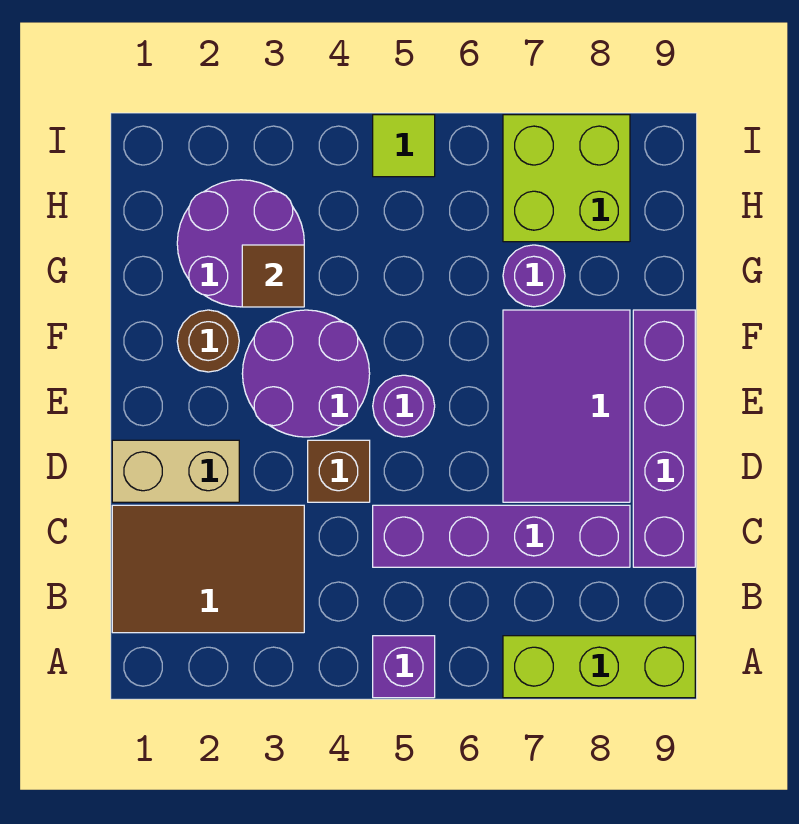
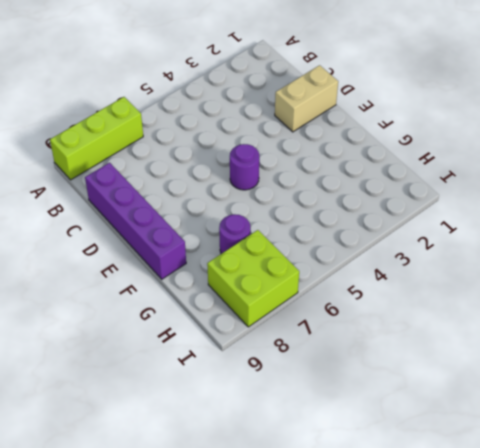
none -> purple brick A5 level 1
none -> brown tile B1:C3 level 1
none -> purple brick C5:C8 level 1

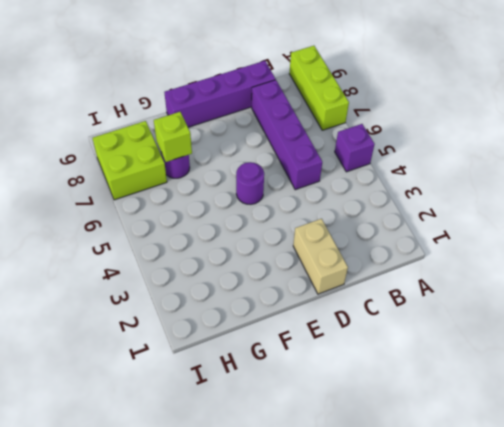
lime brick G7 level 2 -> none
none -> brown tile B1:C3 level 1
none -> brown brick D4 level 1
none -> purple tile D7:F8 level 1

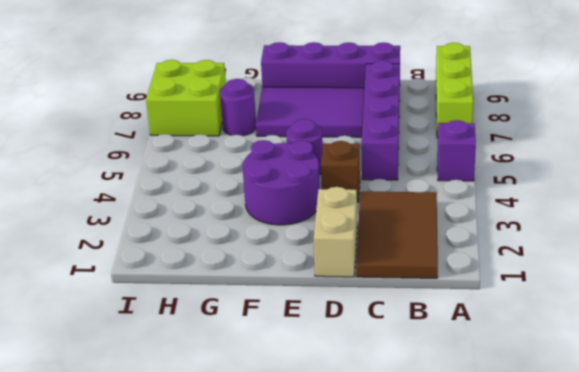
none -> brown round brick F2 level 1
none -> purple round brick G2:H3 level 1
none -> lime tile I5 level 1

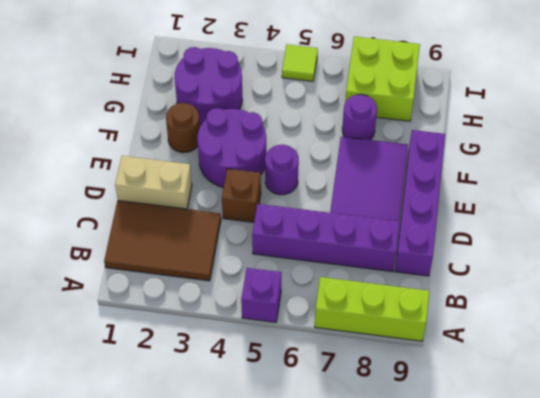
none -> brown tile G3 level 2

